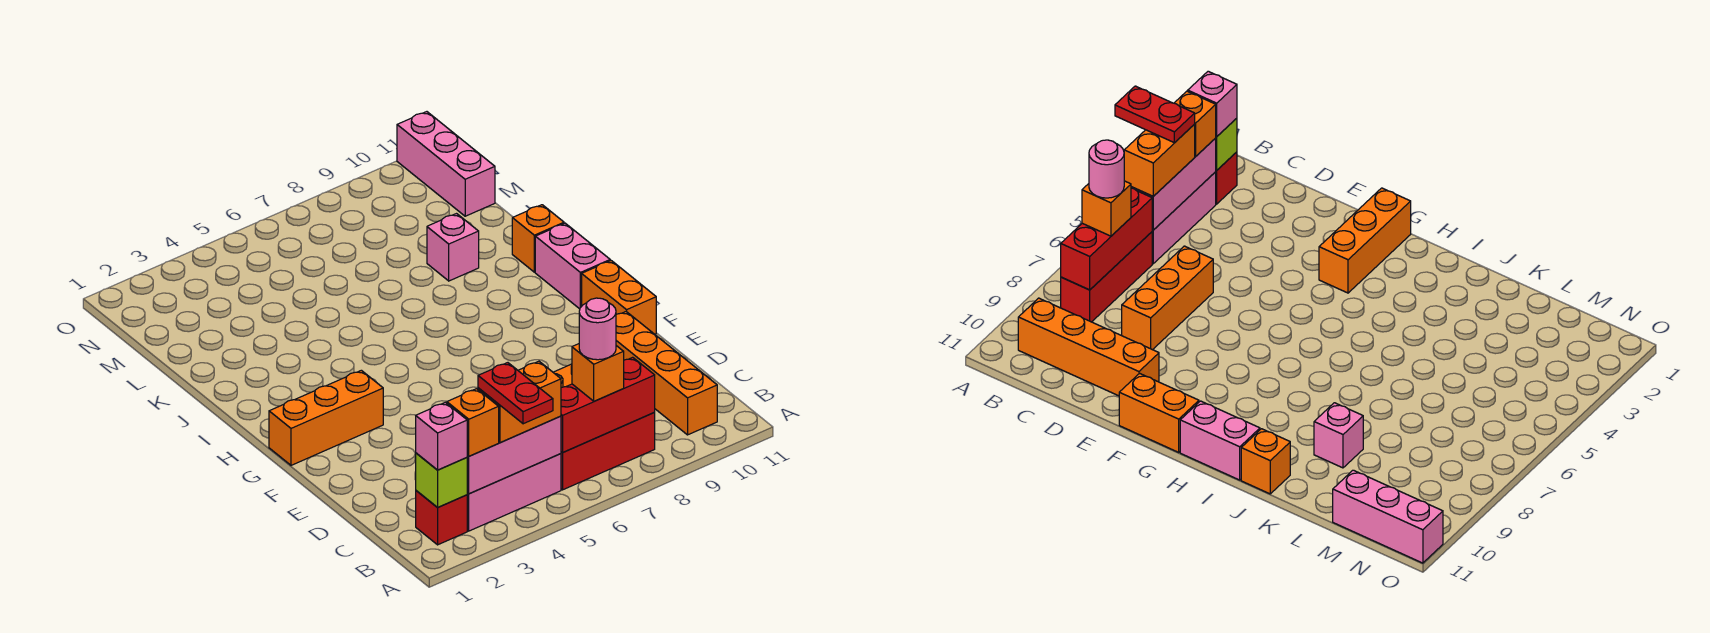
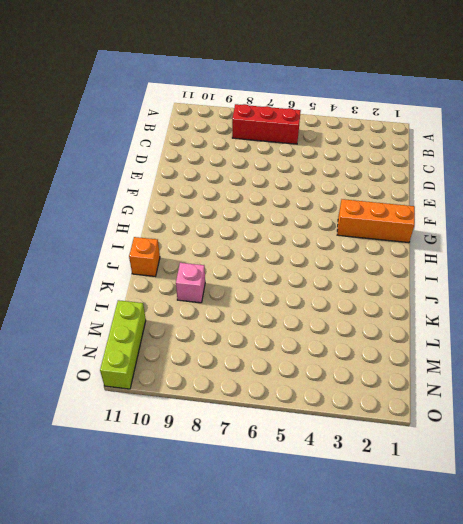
lime brick M11:O11 level 1 -> pink brick M11:O11 level 1
none -> red brick B2 level 1
none -> pink brick B3:B5 level 1
none -> orange brick B10:E10 level 1

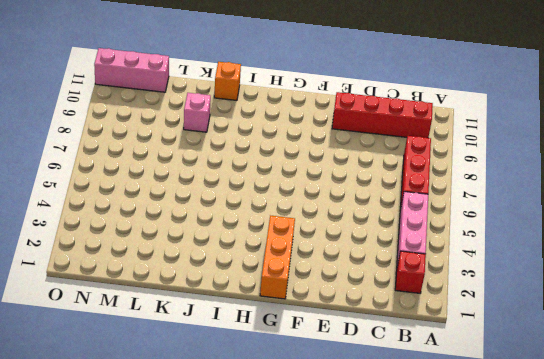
red brick B10:E10 level 1 -> orange brick B10:E10 level 1
none -> orange brick D6:D8 level 1
none -> orange brick F11:G11 level 1
none -> pink brick H11:I11 level 1

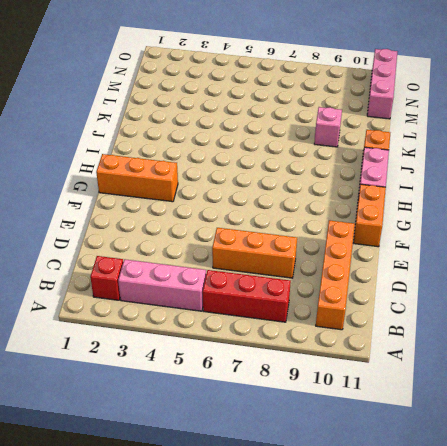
none -> lime brick B2 level 2
none -> pink brick B3:B5 level 2
none -> red brick B6:B8 level 2

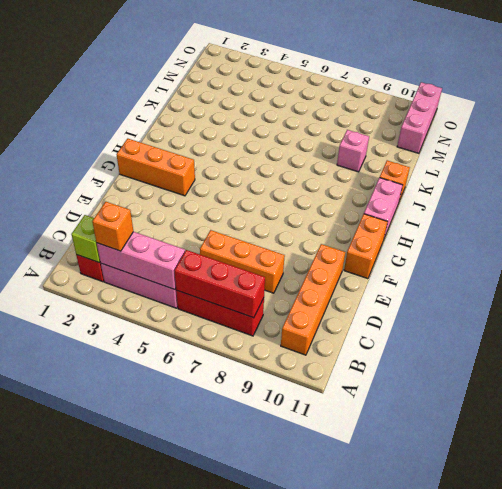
none -> pink brick B2 level 3
none -> orange brick B4:B5 level 3
none -> orange brick B7 level 3

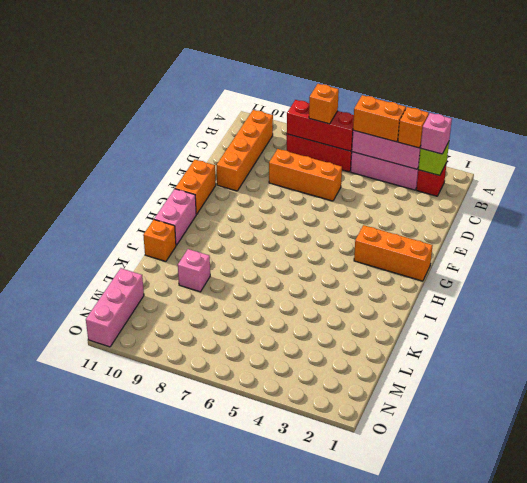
none -> red plate A4:B4 level 4
none -> pink round brick B7 level 4

